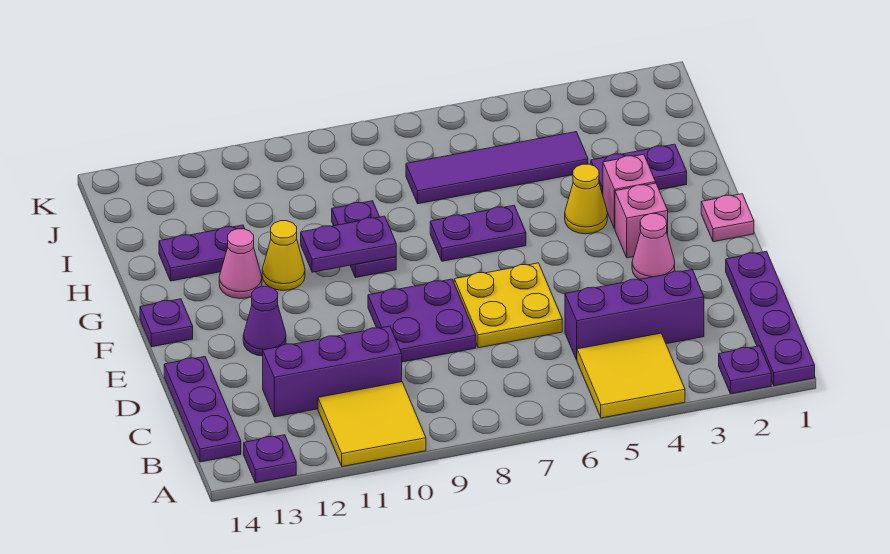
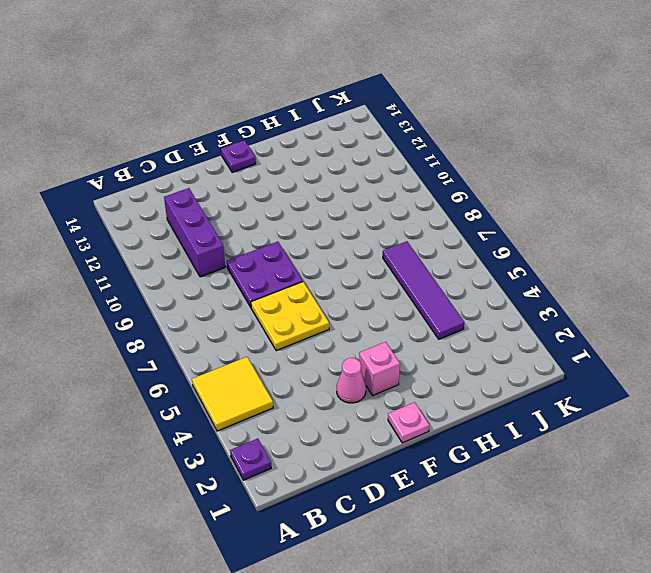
none -> purple plate A1:D1 level 1
none -> yellow tile A10:B11 level 1
none -> purple plate A13 level 1

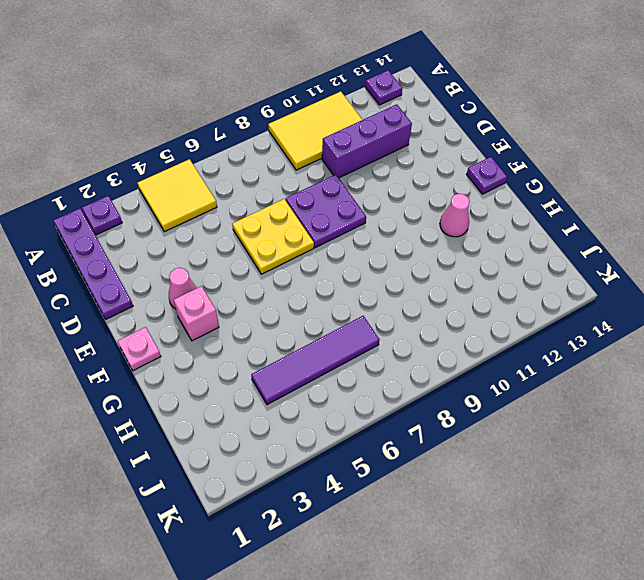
yellow tile A9:B11 level 1 -> yellow tile A10:B11 level 1
none -> purple plate B14:D14 level 1
none -> purple brick C3:C5 level 1
none -> purple cone E12 level 1

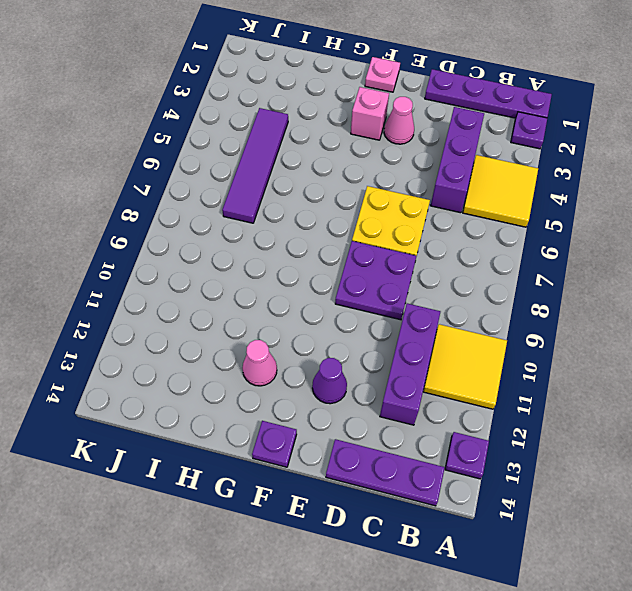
none -> pink brick G3 level 1
none -> yellow cone G4 level 1
none -> purple plate G6:G7 level 1

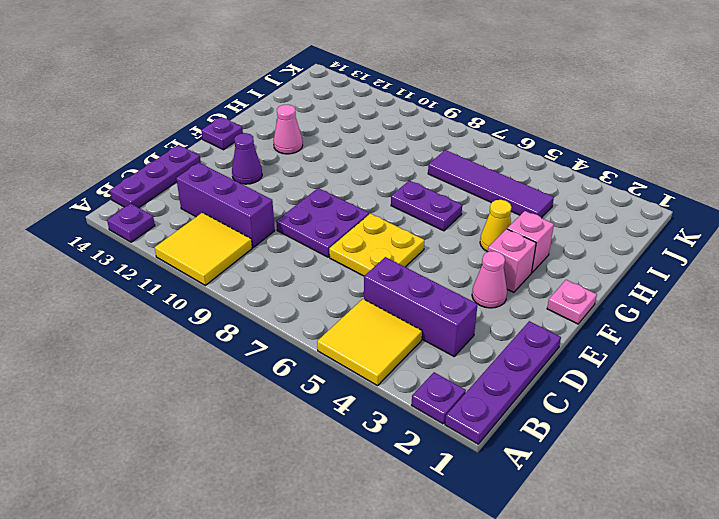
none -> purple plate G9:H9 level 1
none -> yellow cone G11 level 1
none -> purple plate H2:H3 level 1

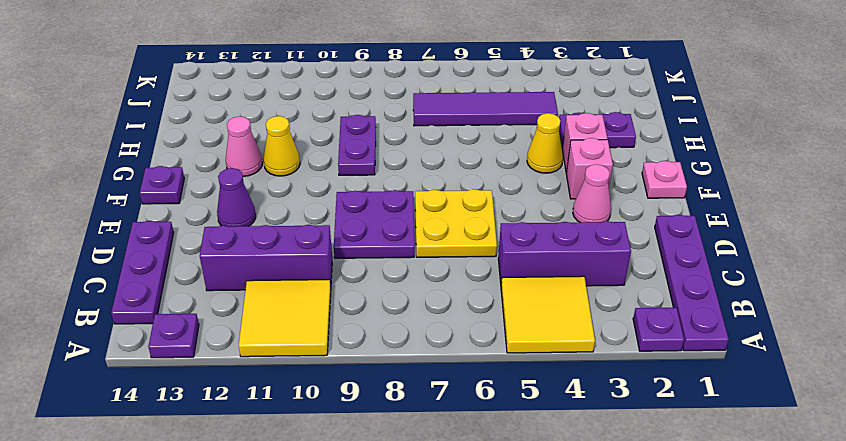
none -> purple plate G6:G7 level 1
none -> purple plate H12:H13 level 1
none -> purple plate G9:G10 level 2

